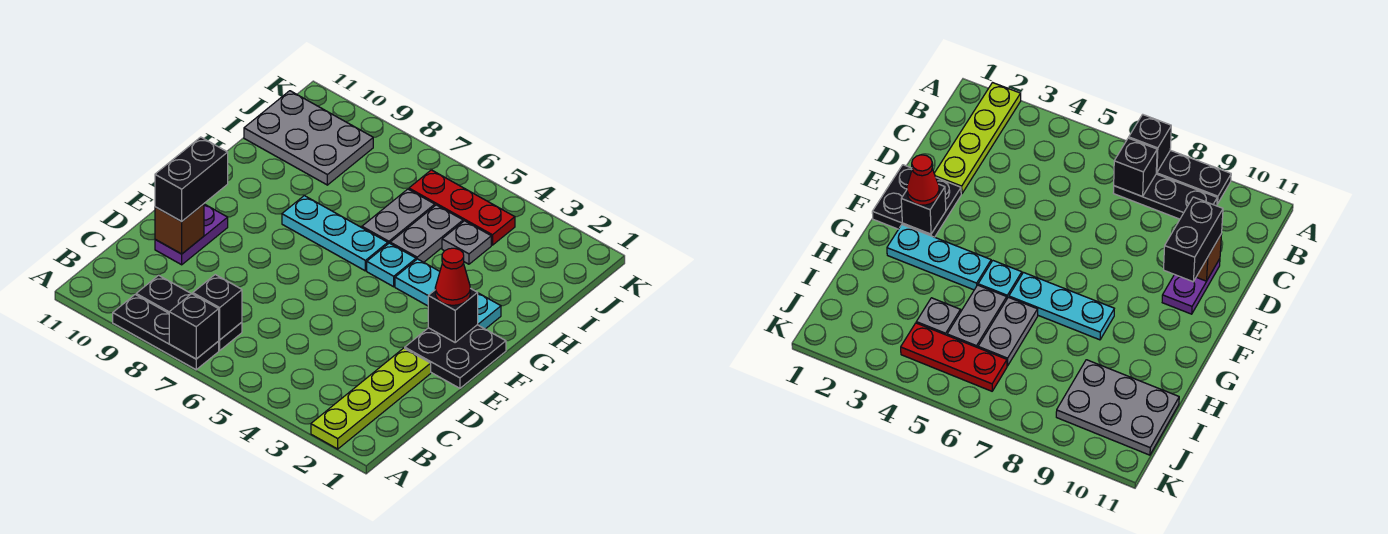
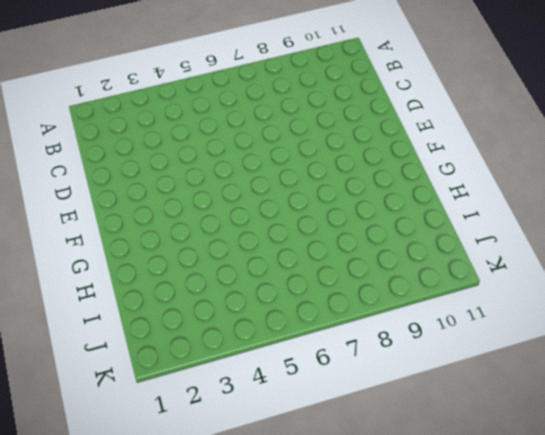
none -> lime plate A2:D2 level 1
none -> black plate A7:A9 level 1
none -> black plate B7:B9 level 1

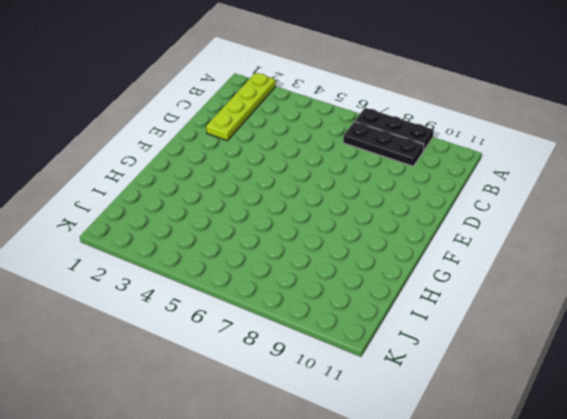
none -> purple plate D10:E10 level 1
none -> black plate E1:F2 level 1
none -> cyan plate G2:G4 level 1

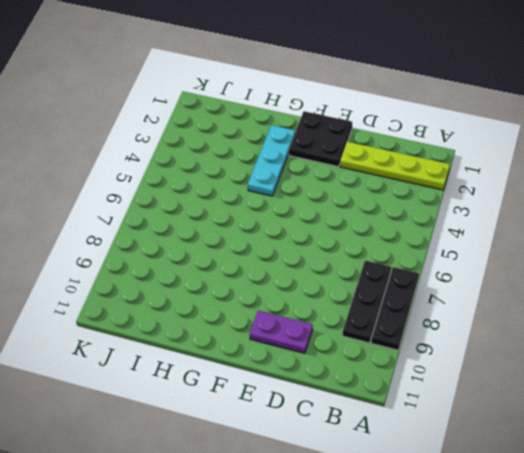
none -> cyan plate G5 level 1
none -> cyan plate G6:G8 level 1
none -> grey plate H5:I5 level 1

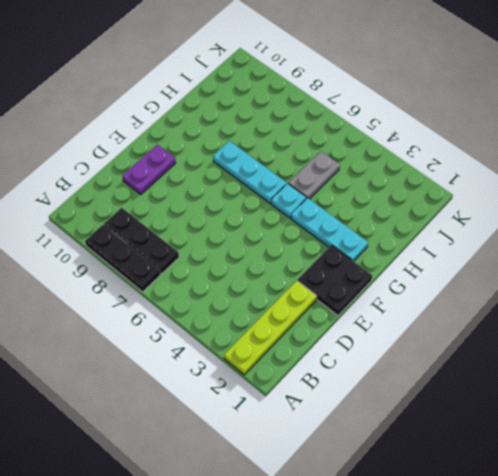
none -> grey plate H6:I6 level 1
none -> grey plate I4 level 1
none -> grey plate I9:J11 level 1

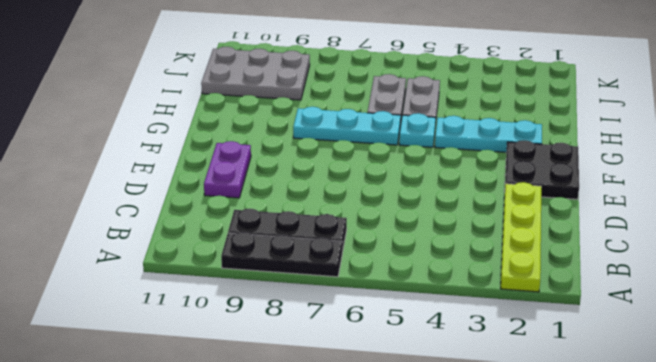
none -> grey plate I4 level 1
none -> red plate J4:J6 level 1
none -> black brick A7 level 2

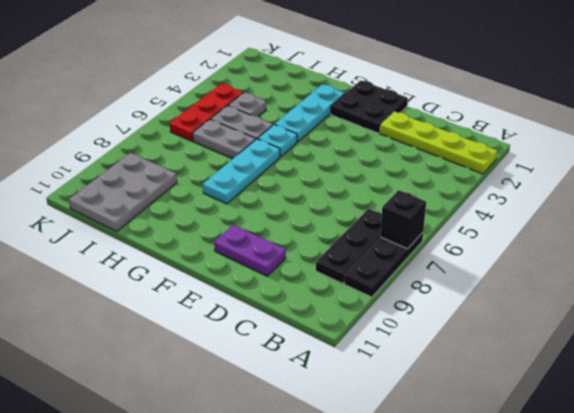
none -> black brick B7 level 2
none -> brown brick D10 level 2
none -> black brick F2 level 2

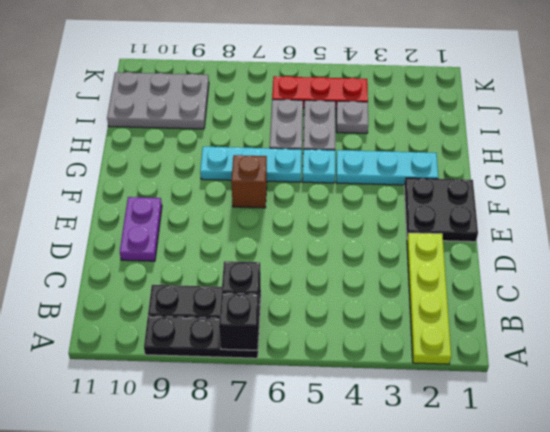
brown brick F7 level 1 -> brown brick D10 level 2
none -> black brick F2 level 2
none -> black brick D10:E10 level 3
none -> red cone F2 level 3

